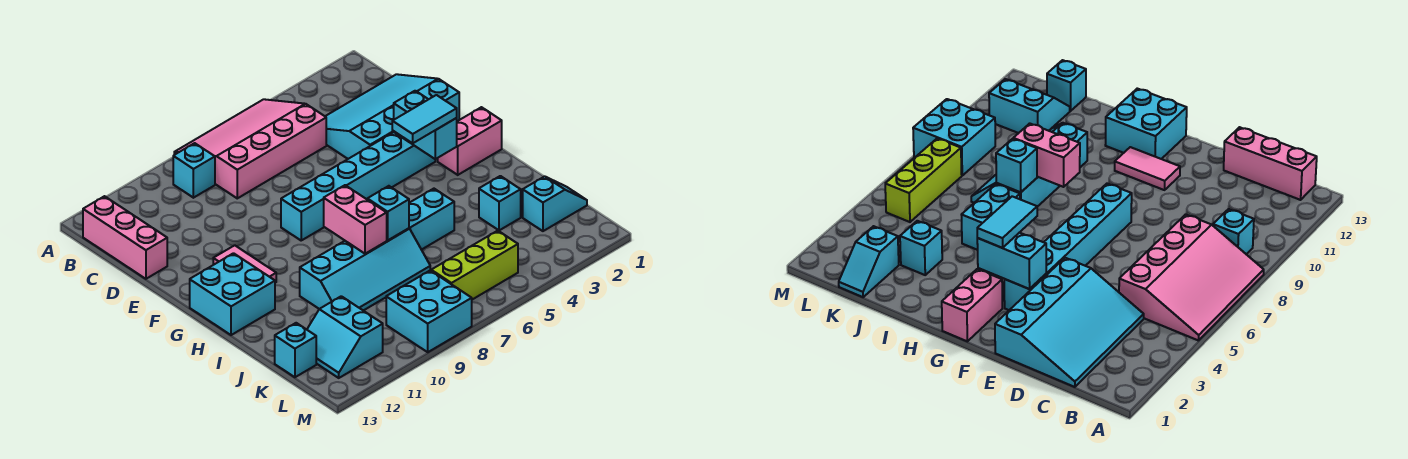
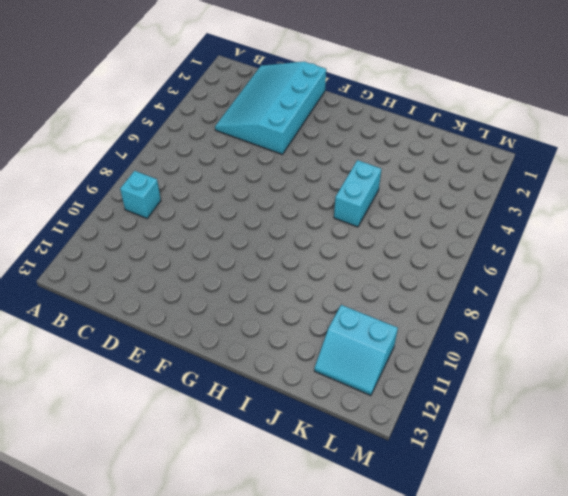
none -> pink slope A5:C8 level 1 top C
none -> pink brick B13:D13 level 1
none -> cyan brick F3:F8 level 1

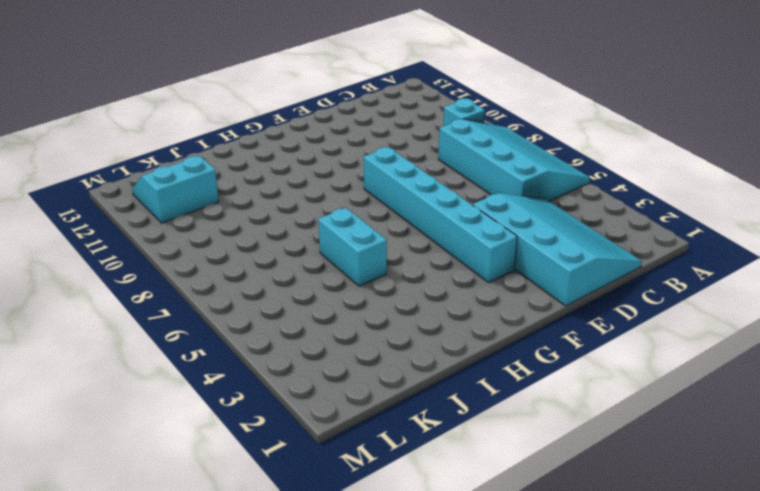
cyan slope A5:C8 level 1 top C -> pink slope A5:C8 level 1 top C
none -> pink brick B13:D13 level 1
none -> pink tile F11:G11 level 1
none -> pink brick G1:G2 level 1

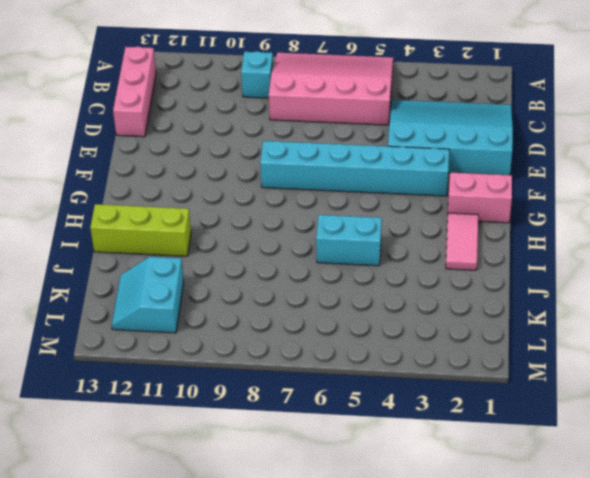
pink tile H2:I2 level 1 -> pink tile F11:G11 level 1
lime brick I11:I13 level 1 -> lime brick L5:L7 level 1
none -> cyan brick G12:H13 level 1
none -> cyan slope I7:J10 level 1 top I
none -> cyan brick J3 level 1

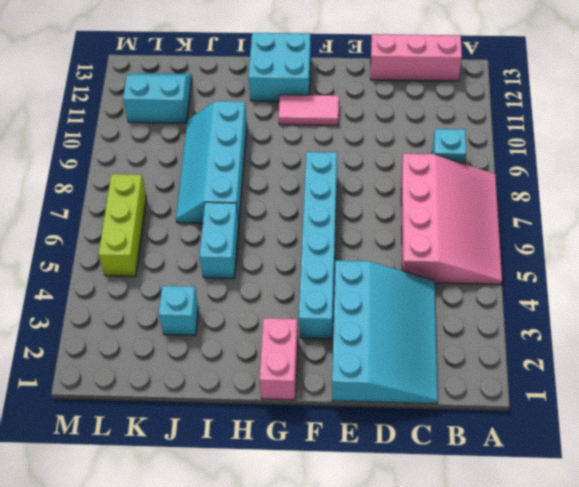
none -> cyan slope K1:K2 level 1 top 2
none -> cyan brick K13 level 1
none -> cyan brick L8:M9 level 1

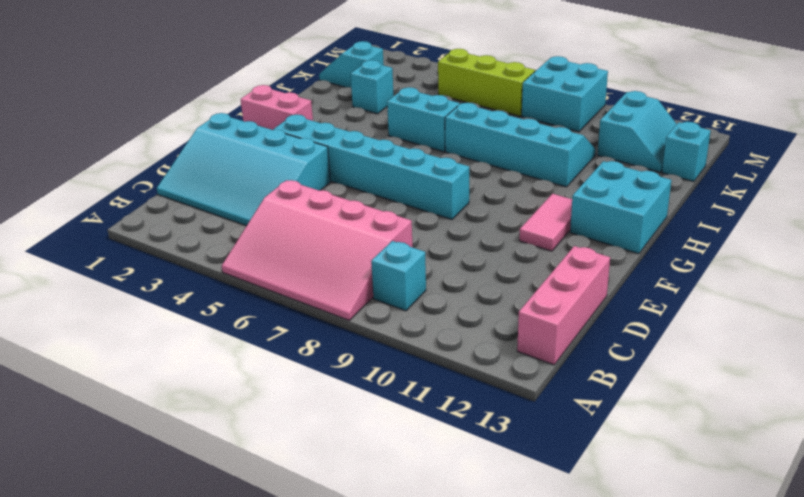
none -> cyan brick F3:G3 level 2
none -> pink brick H8:I8 level 2
none -> cyan brick I7 level 2

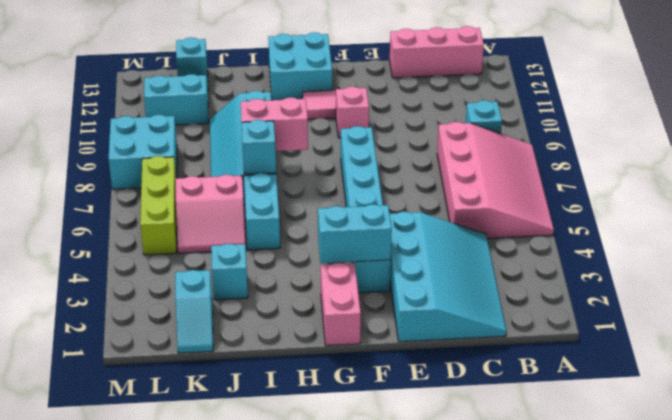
pink brick F10 level 1 -> none
pink slope J5:K6 level 1 top 6 -> none
none -> cyan tile G3:G4 level 3

